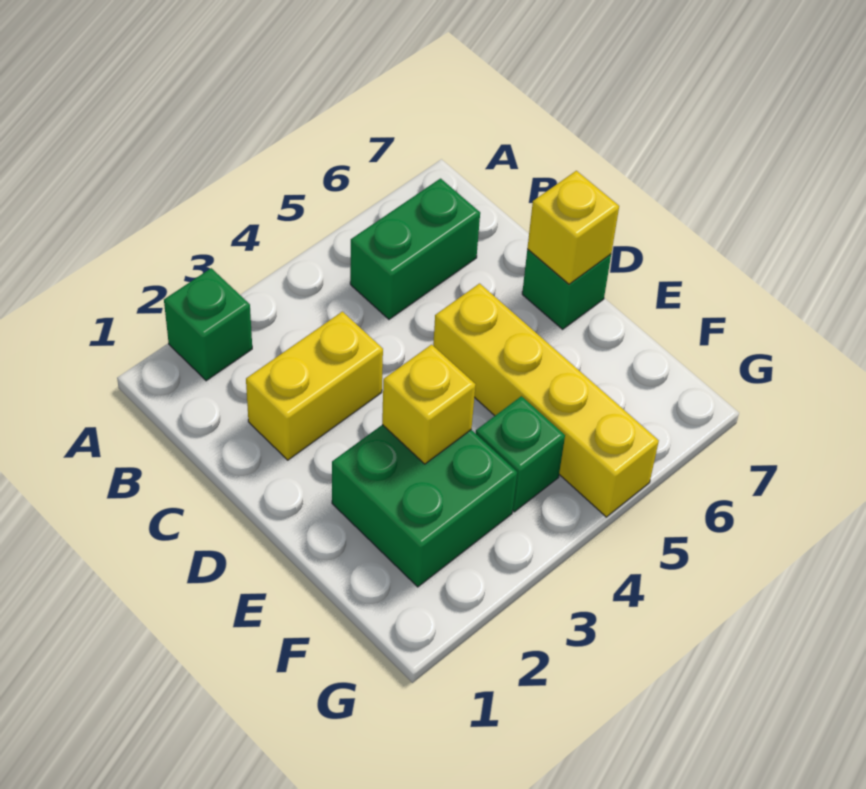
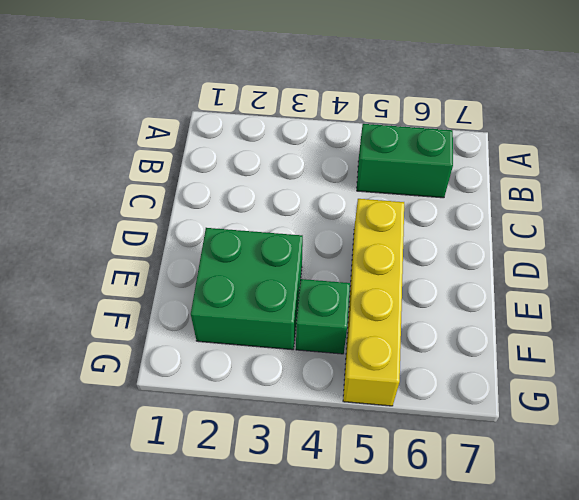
none -> green brick A2 level 1
none -> yellow brick C2:C3 level 1

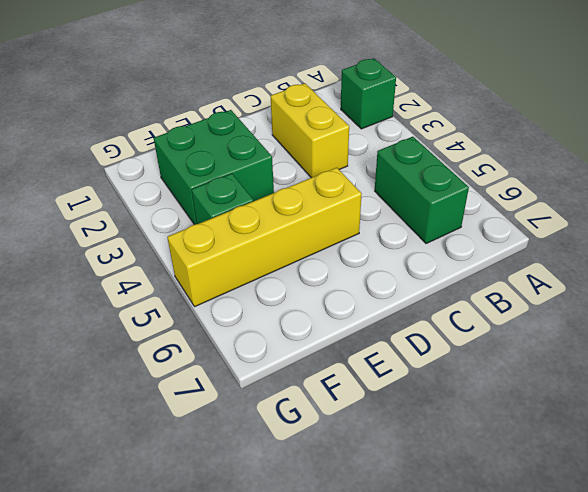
none -> green brick D7 level 1
none -> yellow brick D7 level 2

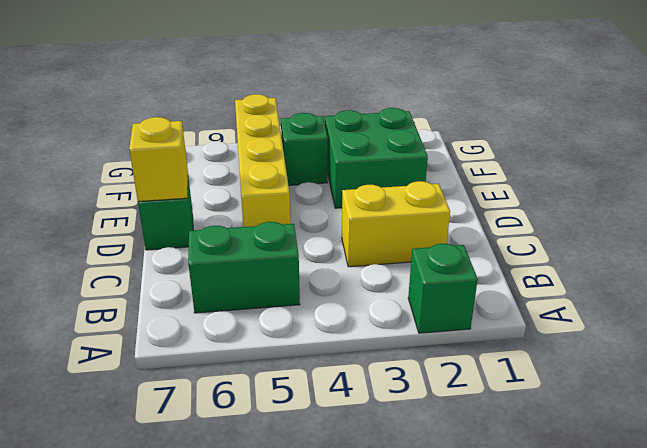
none -> yellow brick E3 level 2

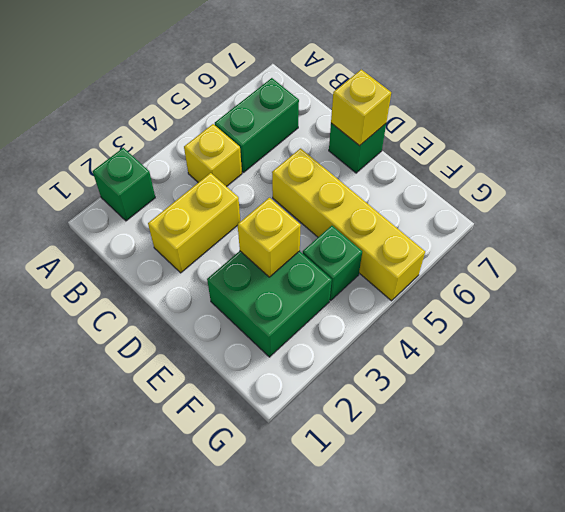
yellow brick B4 level 1 -> none

